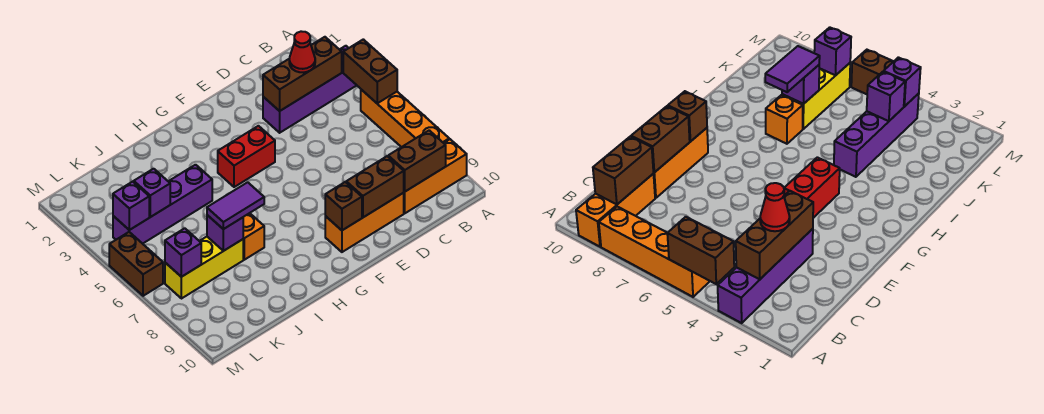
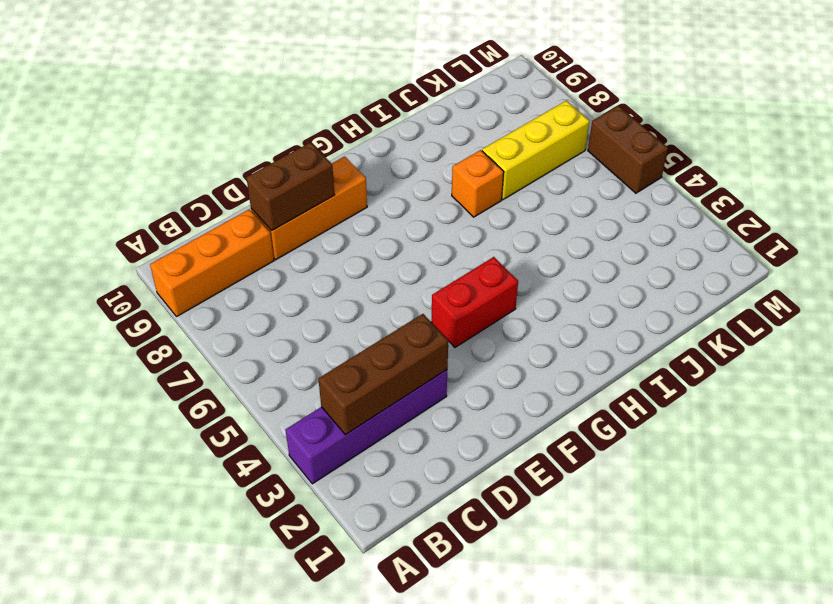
none -> orange brick A5:A8 level 1
none -> purple brick I4:L4 level 1
none -> brown brick A4:A5 level 2

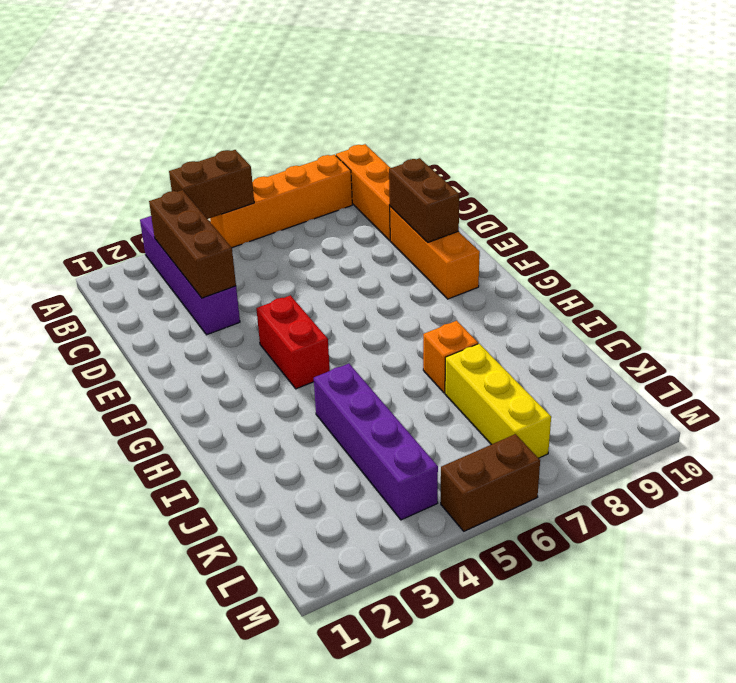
none -> brown brick B9:C9 level 2
none -> brown brick F9 level 2
none -> purple brick J7 level 2

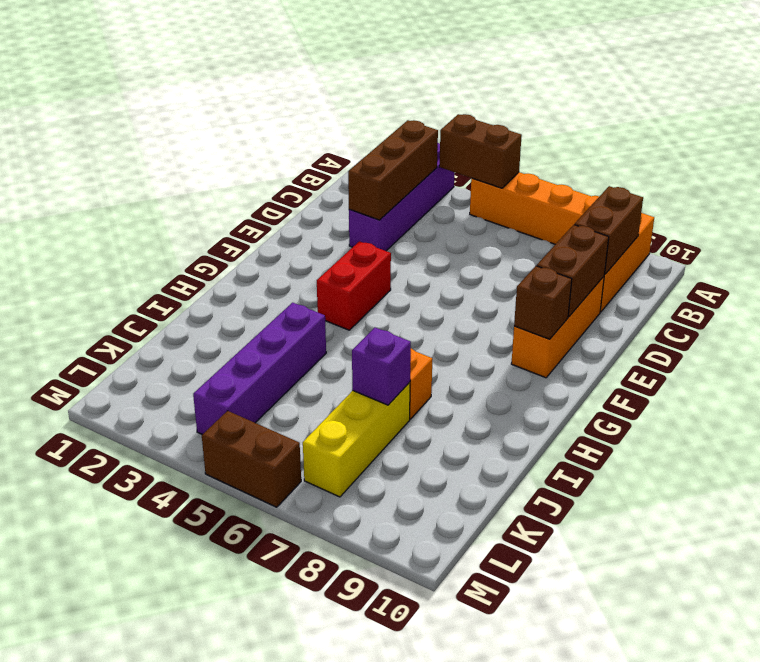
none -> purple brick K4 level 2
none -> purple brick L4 level 2
none -> purple brick L7 level 2

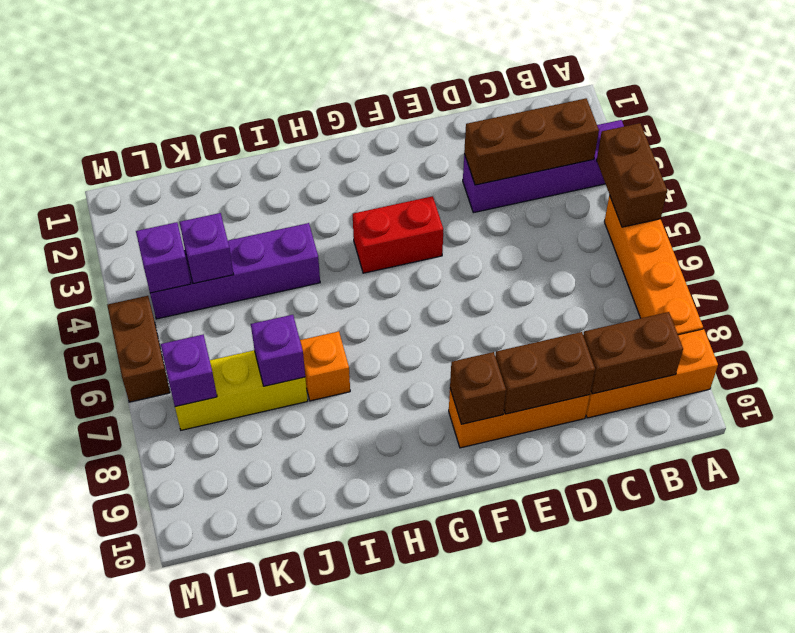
none -> red cone C3 level 3
none -> purple tile I7:J7 level 3

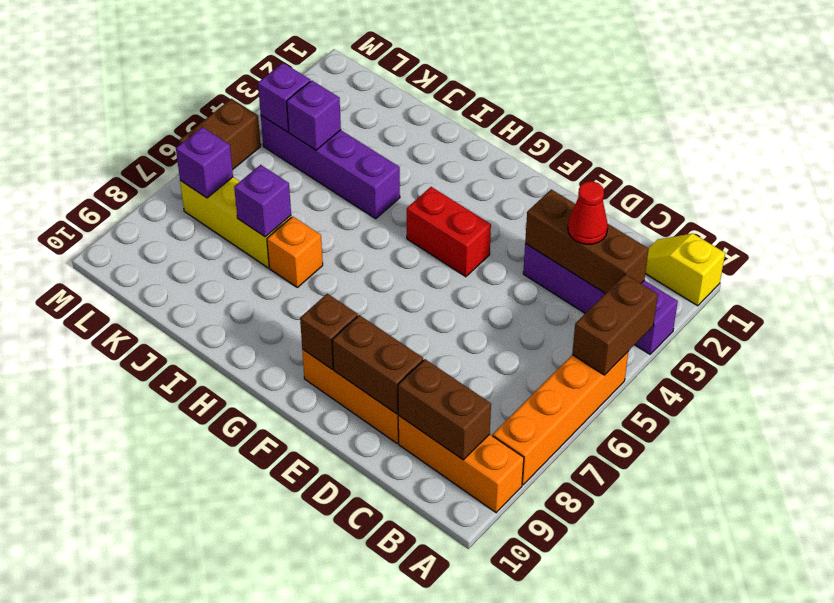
yellow slope A1:B1 level 1 top A -> none
none -> purple tile I7:J7 level 3

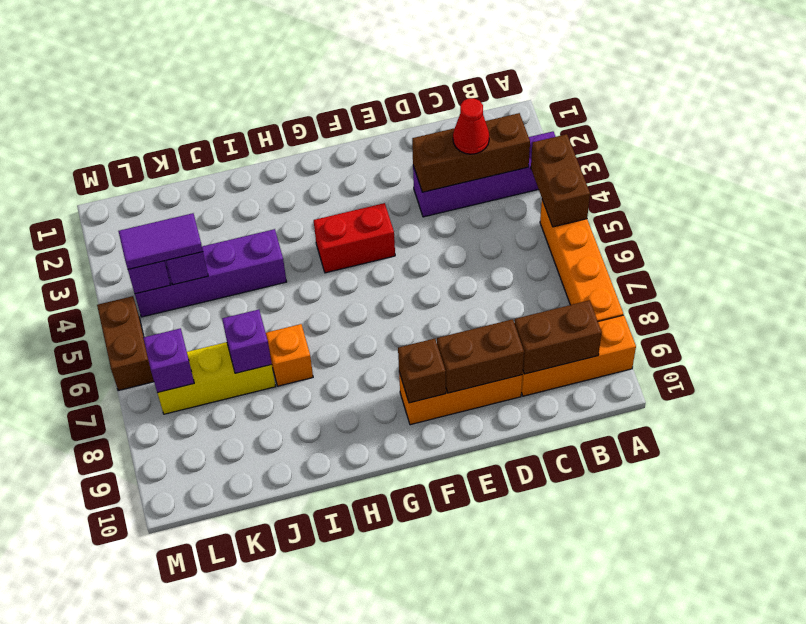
purple tile K4:L4 level 3 -> purple tile I7:J7 level 3

